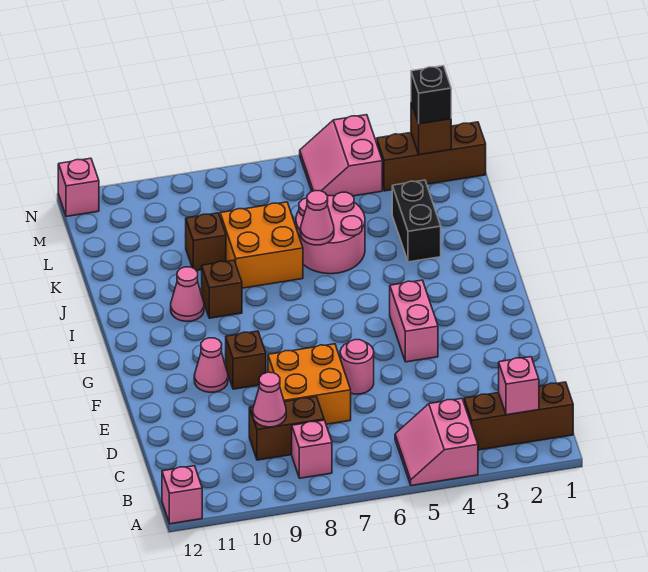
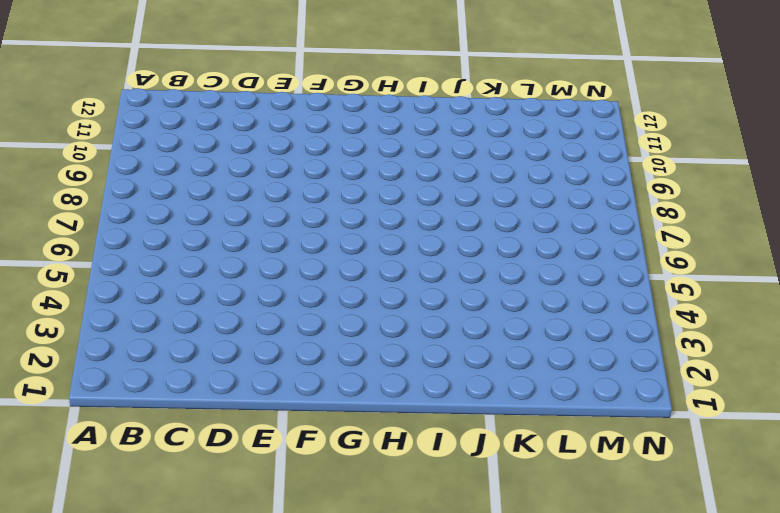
none -> pink slope A4:B5 level 1 top 4
none -> pink brick A12 level 1
none -> brown brick B1:B3 level 1

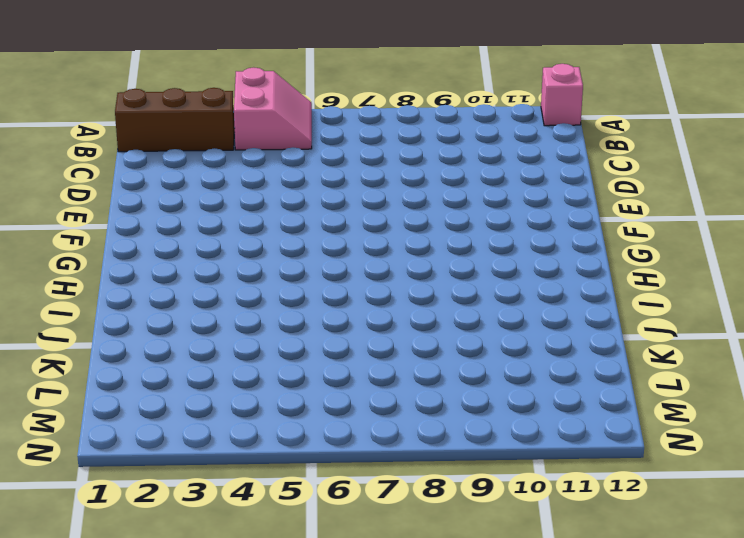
none -> pink brick B8 level 1
none -> brown brick C8:C9 level 1
none -> orange brick D7:E8 level 1

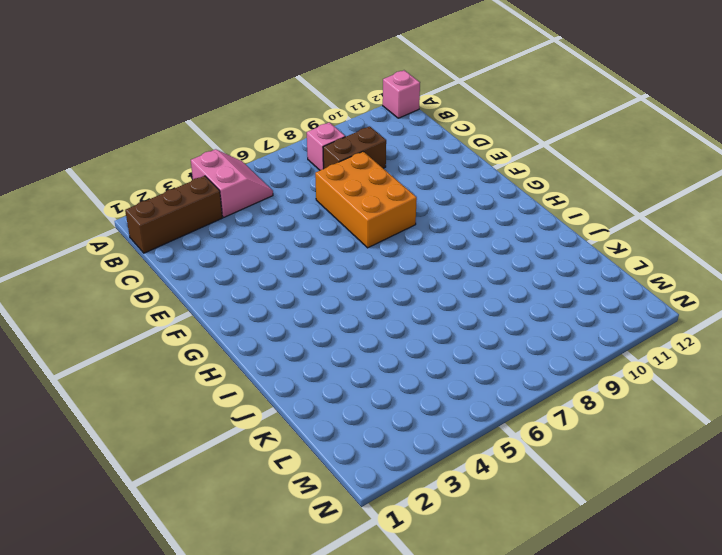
orange brick D7:F8 level 1 -> orange brick D7:E8 level 1
none -> pink round brick E6 level 1
none -> pink brick F4:G4 level 1
none -> brown brick F9 level 1

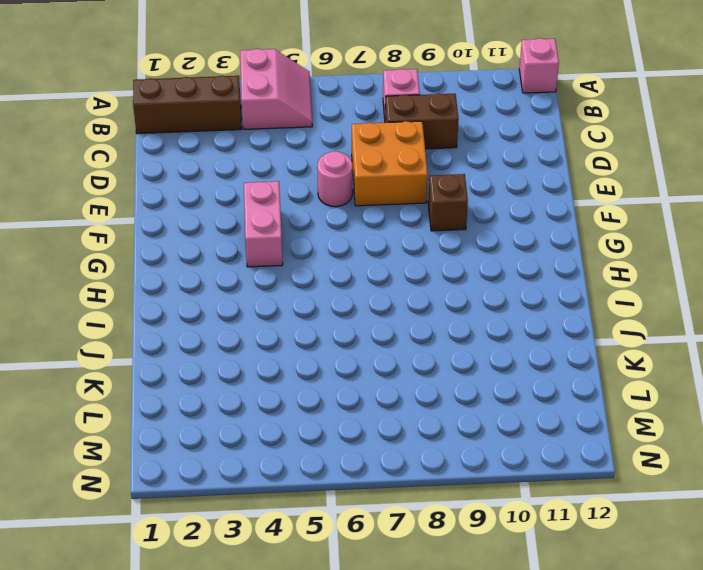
none -> pink cone F10 level 1
none -> brown brick I9 level 1
none -> pink cone I10 level 1

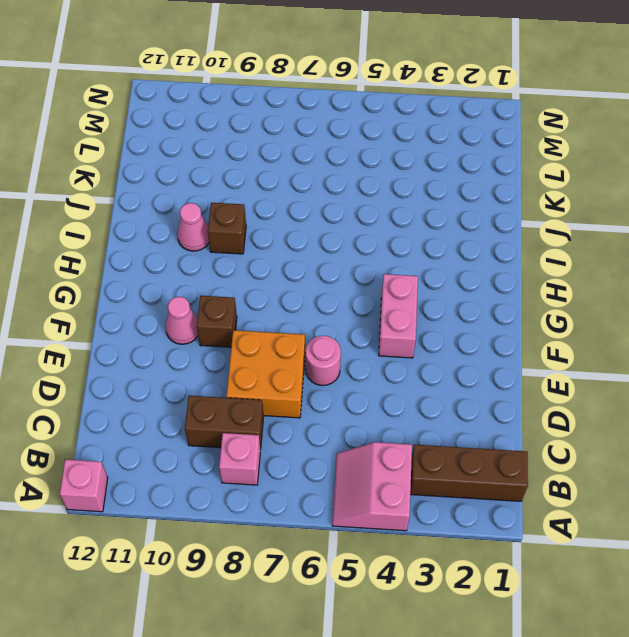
none -> black brick J3:K3 level 1
none -> pink round brick J5:K6 level 1
none -> orange brick J7:K8 level 1

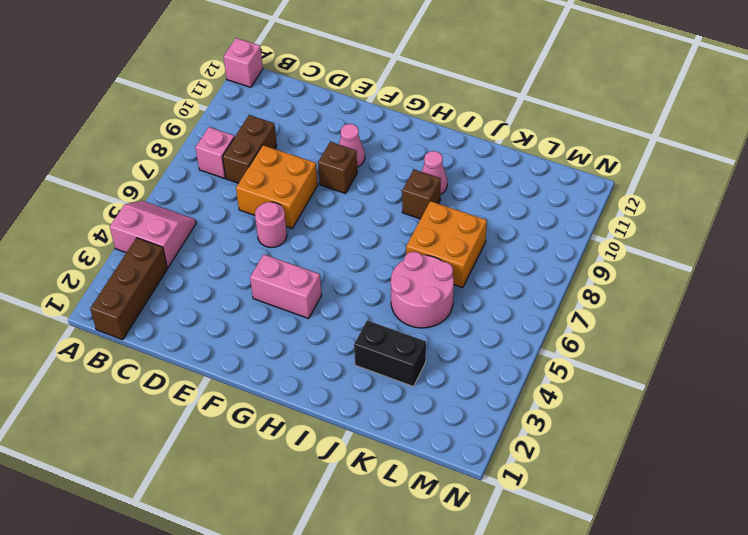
none -> brown brick K9 level 1
none -> brown brick M1:M3 level 1
none -> pink slope M4:N5 level 1 top 4

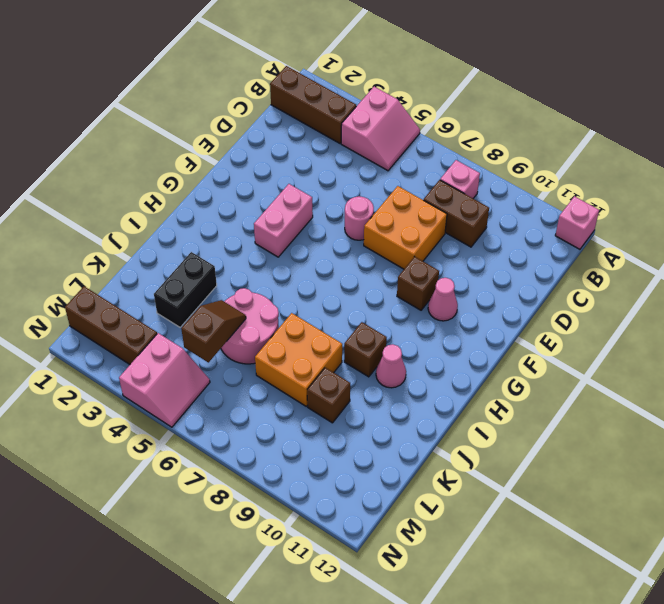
brown slope K5:L5 level 2 top L -> none
none -> pink brick N12 level 1
none -> pink brick B2 level 2
none -> pink cone C9 level 2

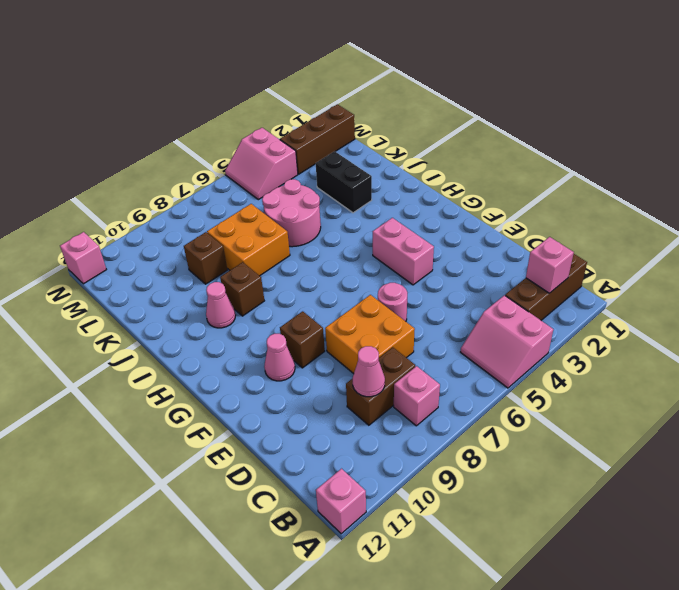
none -> pink cone J6 level 2
none -> brown brick M2 level 2
none -> black brick M2 level 3

